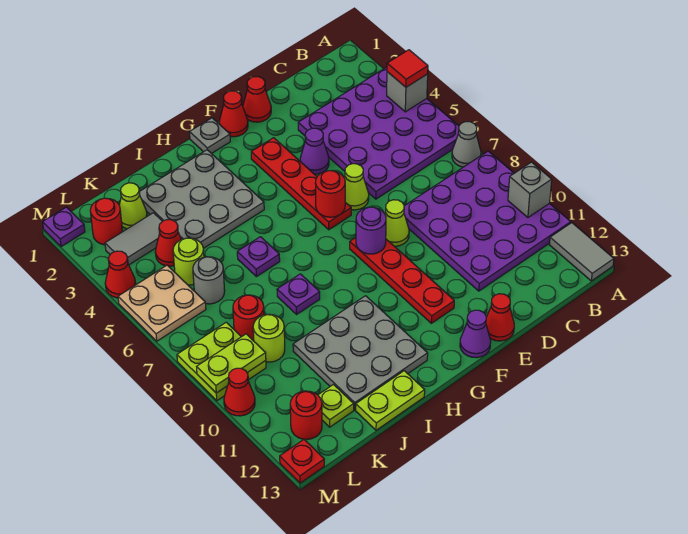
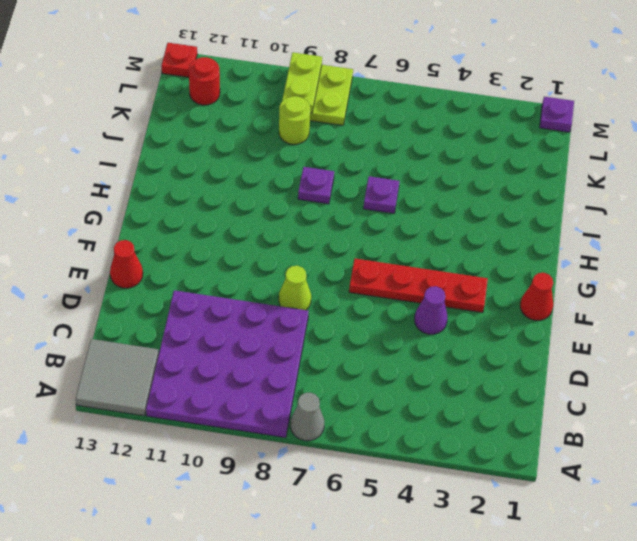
grey tile A12:B13 level 1 -> grey tile A12:A13 level 1
none -> purple plate A3:D6 level 1
none -> red cone E1 level 1
none -> lime cone E6 level 1
none -> red plate F8:F11 level 1

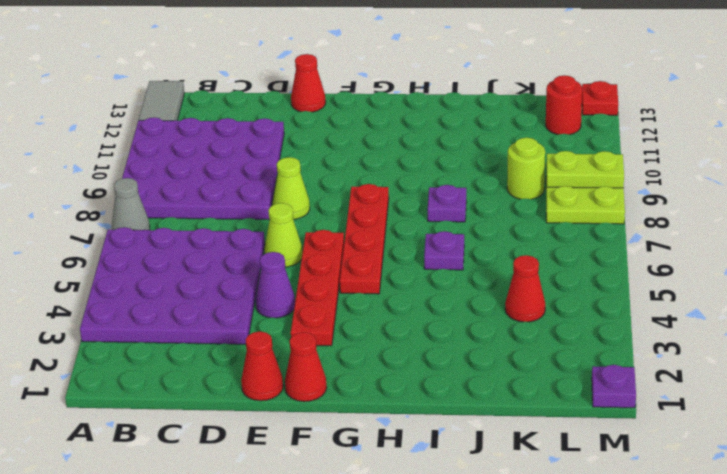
red plate G5:G8 level 1 -> red plate F8:F11 level 1
none -> purple cone F13 level 1
none -> grey plate G1 level 1
none -> grey plate H2:J4 level 1
none -> grey plate H10:J12 level 1

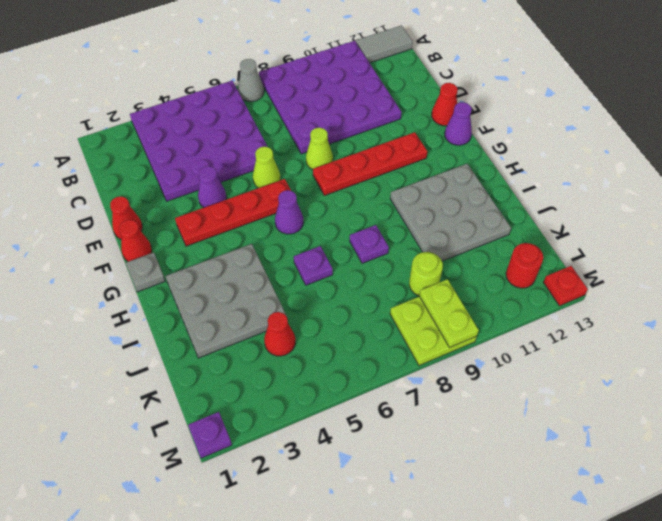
purple cone G6 level 1 -> none
none -> lime plate I13:J13 level 1
none -> lime cone K2 level 1
none -> grey tile K3:L3 level 1
none -> lime round brick K5 level 1

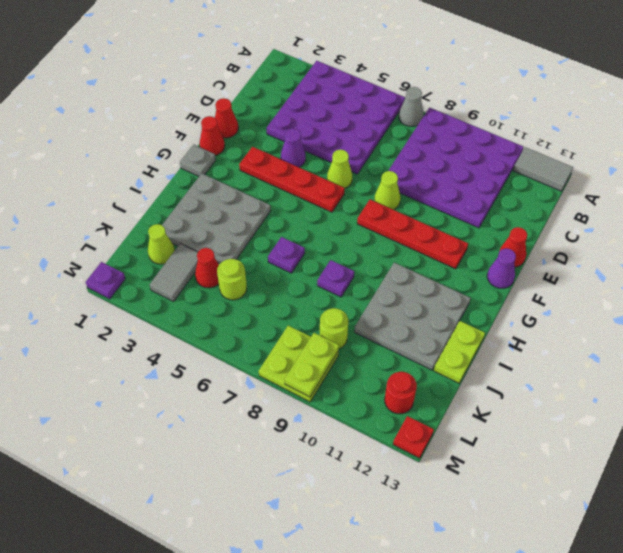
none -> grey round brick K6 level 1
none -> red round brick K8 level 1
none -> lime plate K12 level 1
none -> red round brick L2 level 1

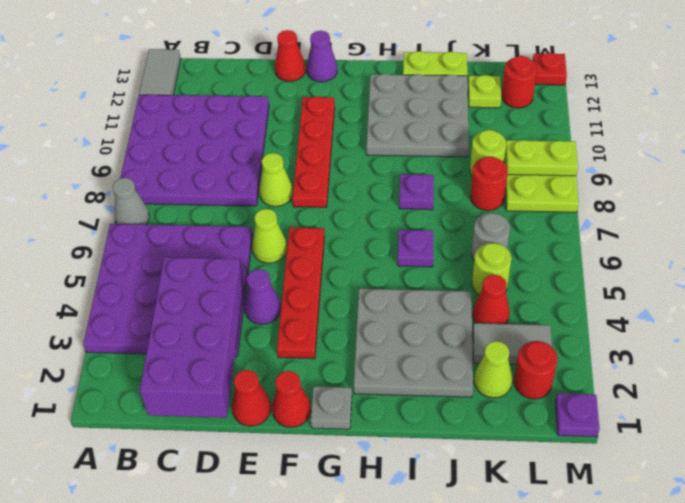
purple brick C1:D4 level 2 -> none
none -> tan plate L5:M6 level 1
none -> red cone M4 level 1
none -> red cone M10 level 1
none -> grey brick A4 level 2

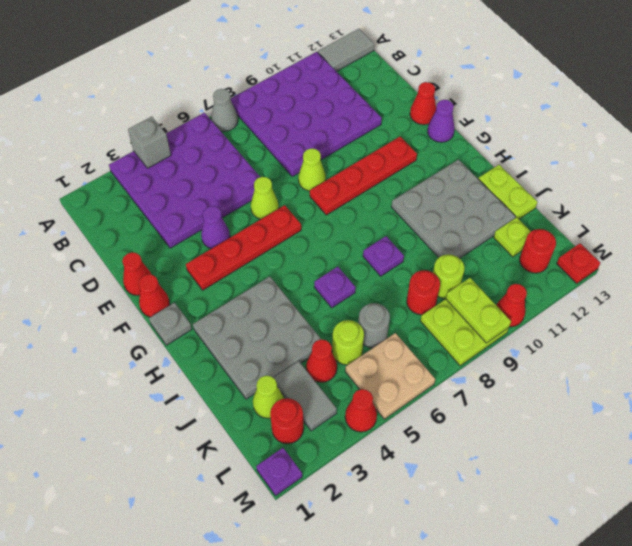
none -> grey brick A10 level 2
none -> red round brick F6 level 2
none -> purple round brick F8 level 2
none -> red tile A4 level 3

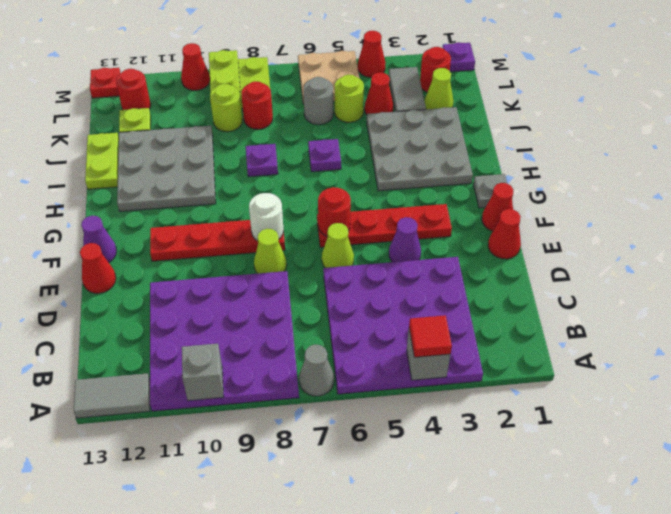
white round brick F8 level 2 -> purple round brick F8 level 2

